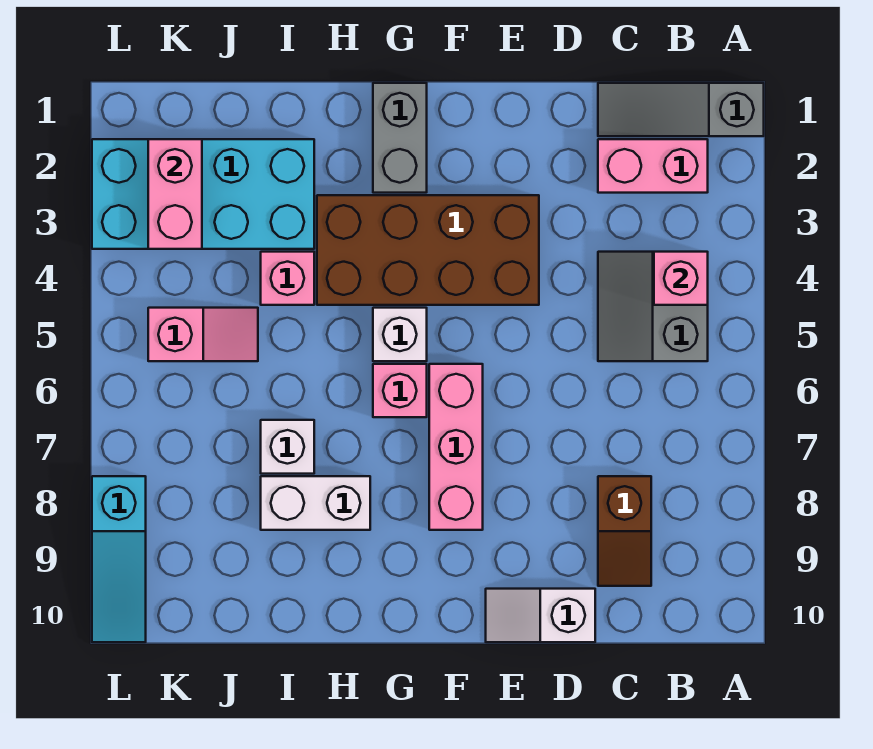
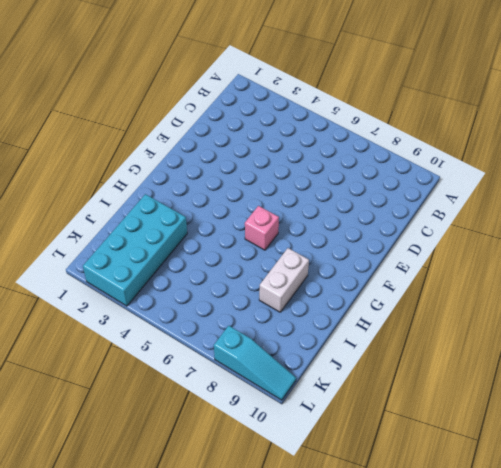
none -> grey slope A1:C1 level 1 top A
none -> pink brick B2:C2 level 1
none -> grey slope B4:C5 level 1 top B

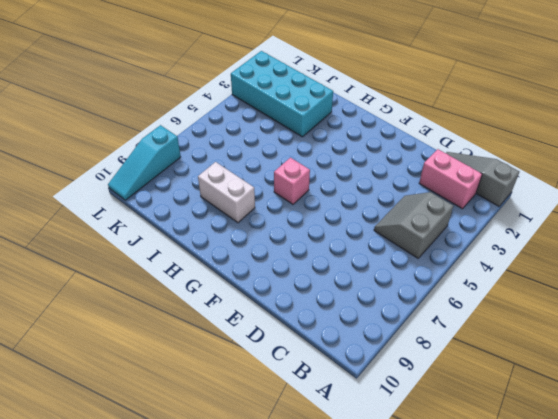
none -> brown slope C8:C9 level 1 top 8
none -> white slope D10:E10 level 1 top D
none -> brown brick E3:H4 level 1

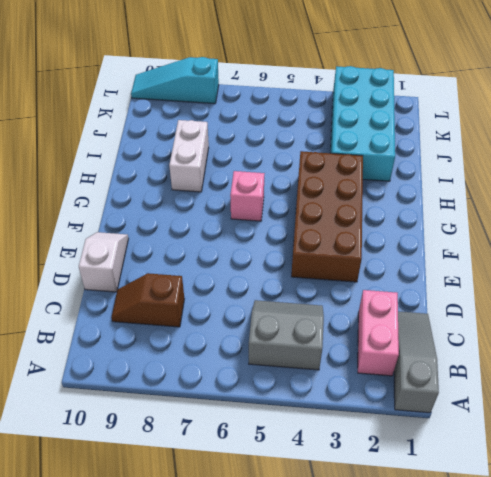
none -> pink brick F6:F8 level 1
none -> grey brick G1:G2 level 1
none -> white brick G5 level 1

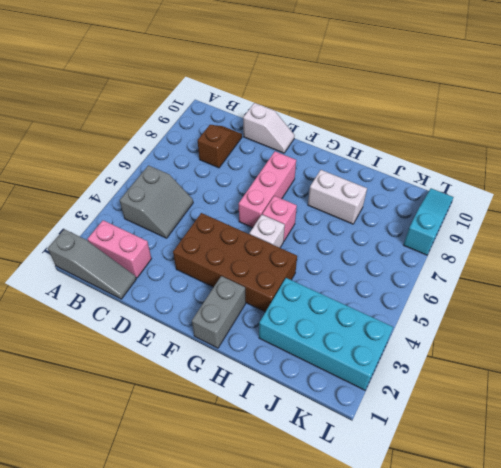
none -> pink brick I4 level 1
none -> white brick I7 level 1
none -> pink slope J5:K5 level 1 top K

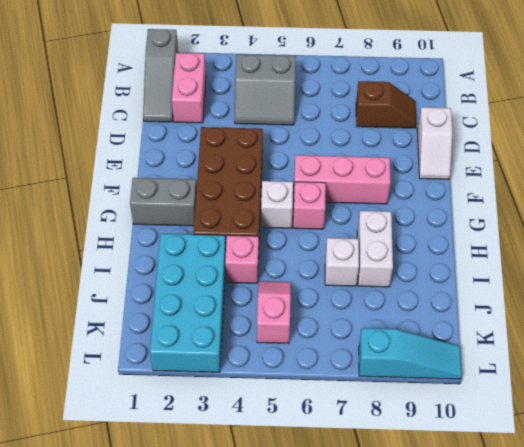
none -> pink brick B4 level 2
none -> pink brick K2:K3 level 2

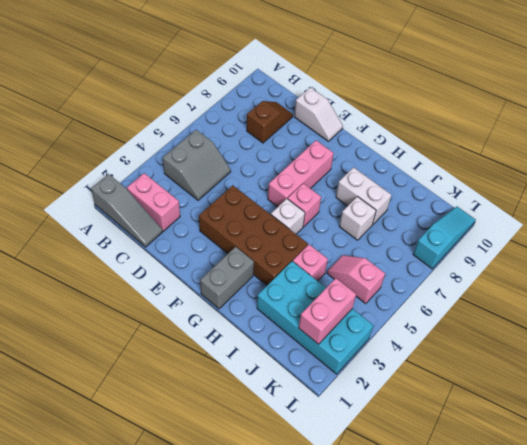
none -> pink brick B4 level 2

